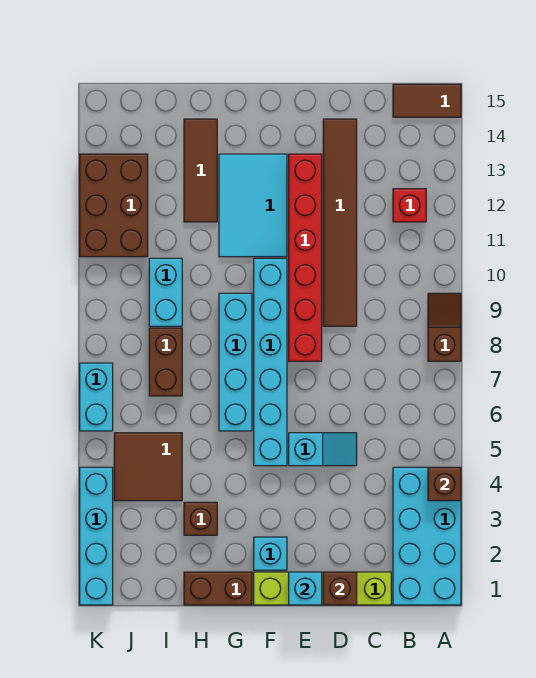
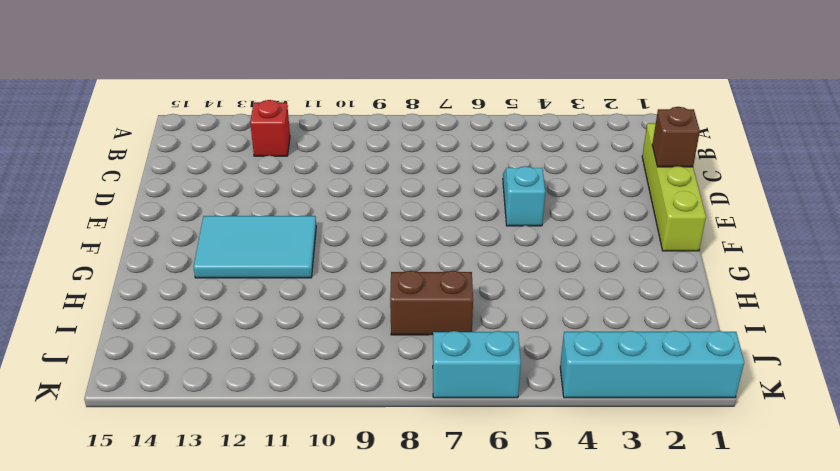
none -> cyan brick A1:B4 level 1
none -> brown slope A8:A9 level 1 top 8
none -> brown tile A15:B15 level 1

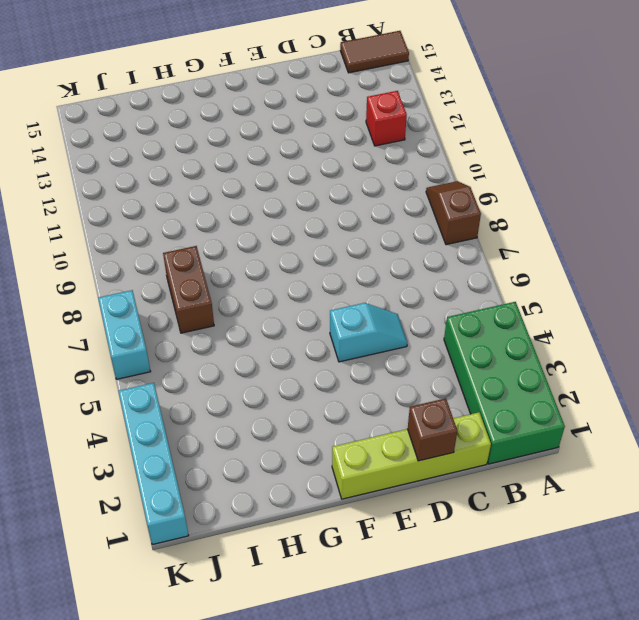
green brick A1:B4 level 1 -> cyan brick A1:B4 level 1
none -> brown tile D9:D14 level 1
none -> red brick E8:E13 level 1
none -> cyan brick F2 level 1

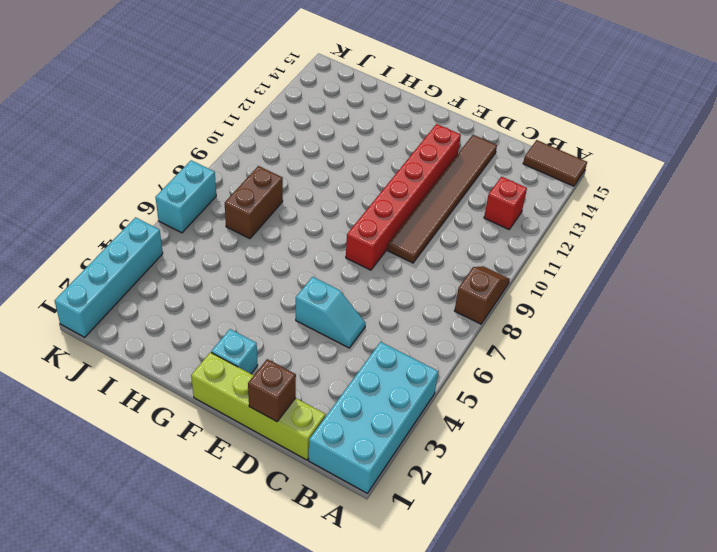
none -> cyan brick F5:F10 level 1
none -> cyan tile F11:G13 level 1
none -> brown brick G1:H1 level 1

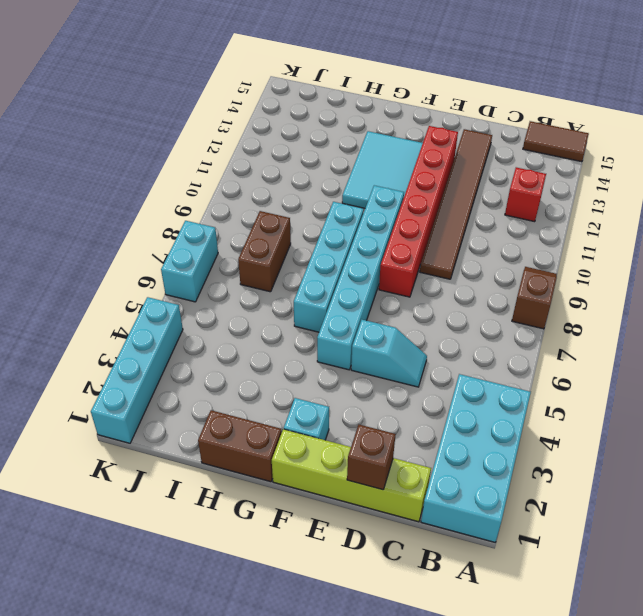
none -> brown brick H3 level 1
none -> brown tile H12:H14 level 1
none -> brown tile I4:J5 level 1

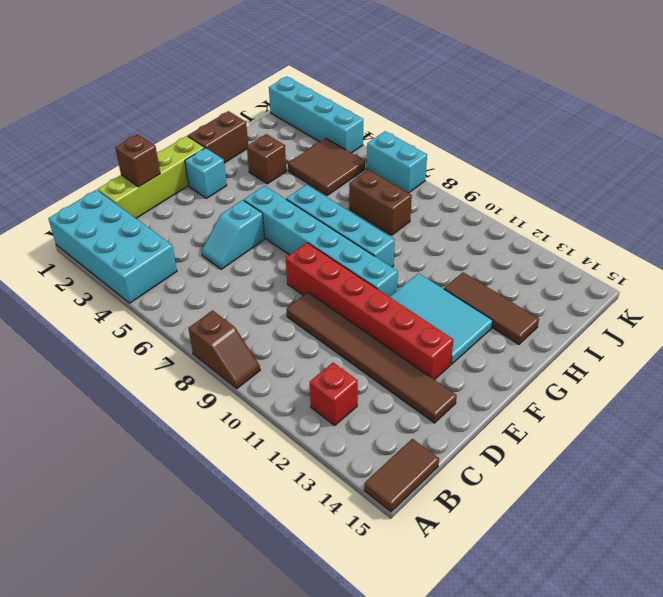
none -> cyan brick I9:I10 level 1
none -> brown brick J11:K13 level 1
none -> brown brick A4 level 2

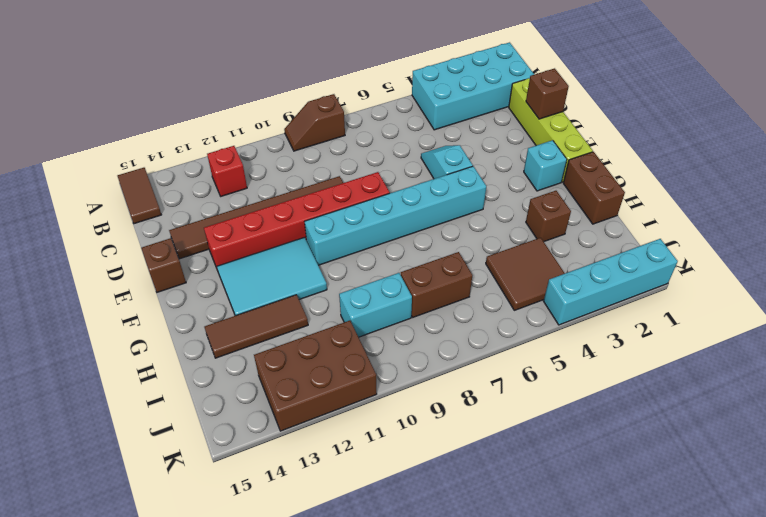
brown brick E15 level 1 -> brown brick A4 level 2
none -> cyan brick G6:G9 level 1
none -> cyan brick K6:K7 level 1
none -> cyan brick E1 level 2

